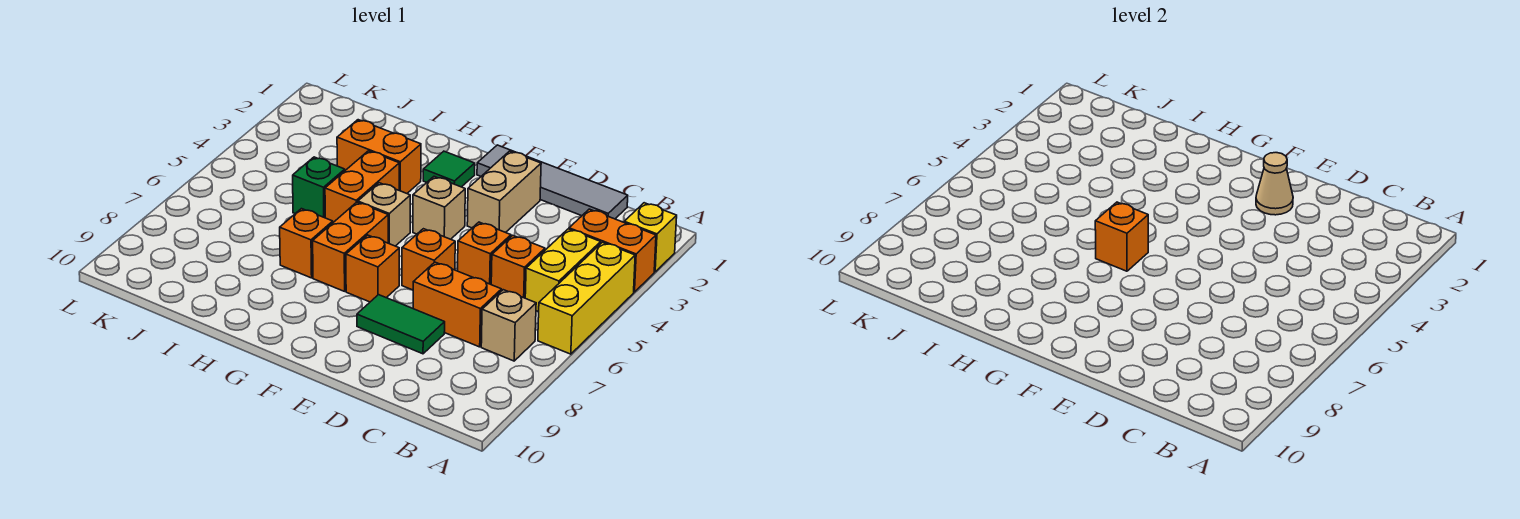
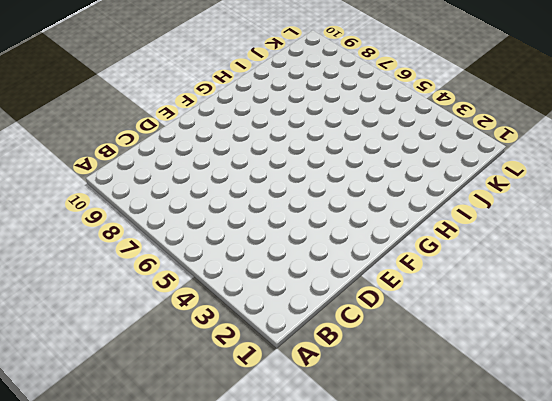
none -> yellow brick A2 level 1
none -> orange brick A3:B3 level 1
none -> yellow brick A4:A6 level 1

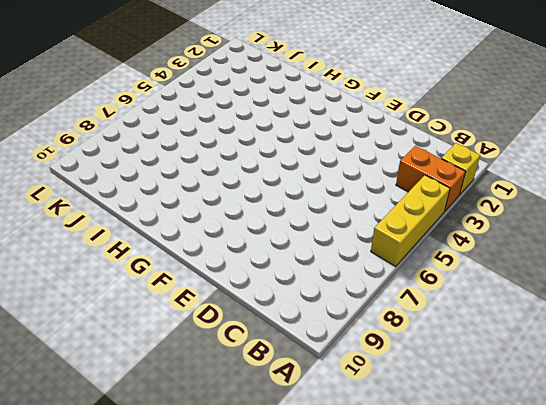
none -> yellow brick B4:B5 level 1
none -> tan brick B7 level 1
none -> grey tile C1:F1 level 1

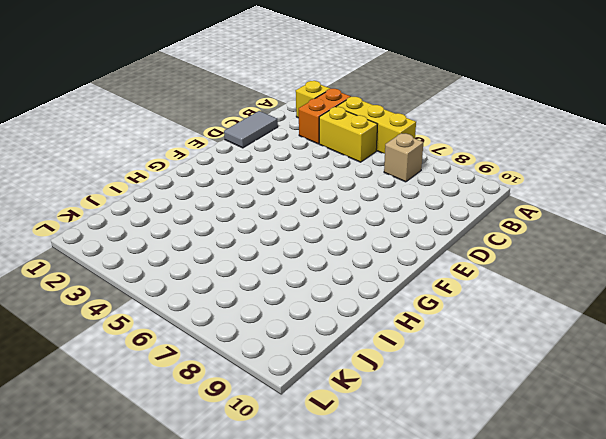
grey tile C1:D1 level 1 -> grey tile C1:F1 level 1
none -> orange brick C5 level 1
none -> orange brick C7:D7 level 1
none -> orange brick D5 level 1

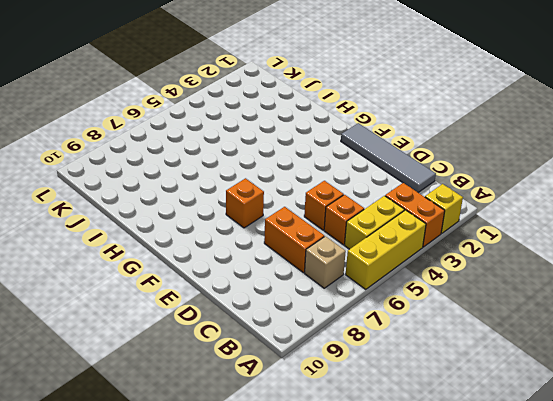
none -> green tile D8:E8 level 1
none -> tan brick E2:E3 level 1
none -> orange brick E6 level 1

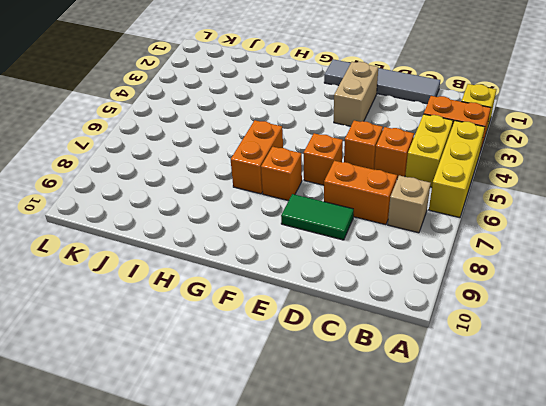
none -> tan brick F4 level 1
none -> green tile G2 level 1
none -> tan brick G5 level 1

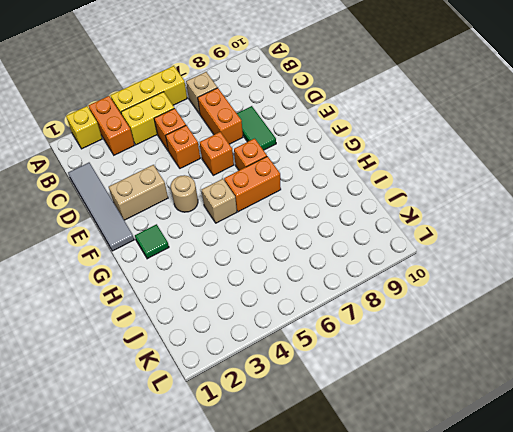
tan round brick F4 level 1 -> tan brick F4 level 1
none -> orange brick H3:I3 level 1
none -> orange brick H4:H5 level 1
none -> orange brick H7 level 1

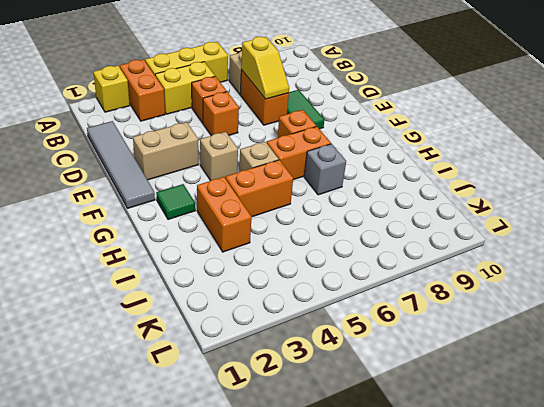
yellow slope C7:D7 level 2 top C -> none
grey brick H7 level 1 -> orange brick H7 level 1
none -> orange brick E6 level 1
none -> green brick I5 level 1
none -> tan cone E2 level 2

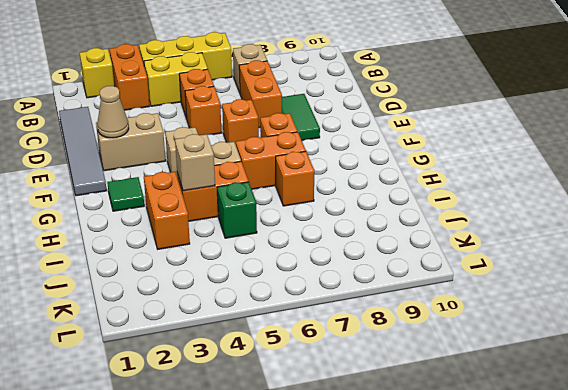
tan brick H4 level 2 -> none
none -> orange brick G6 level 2

